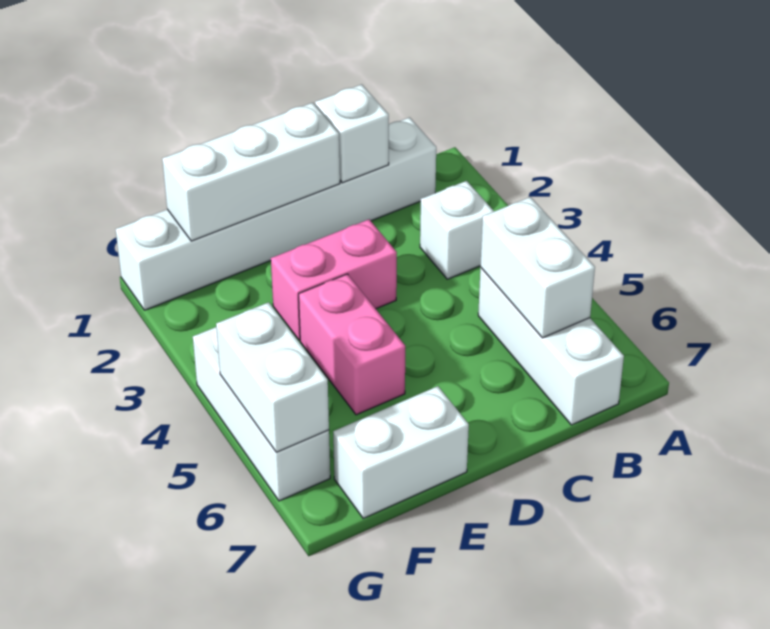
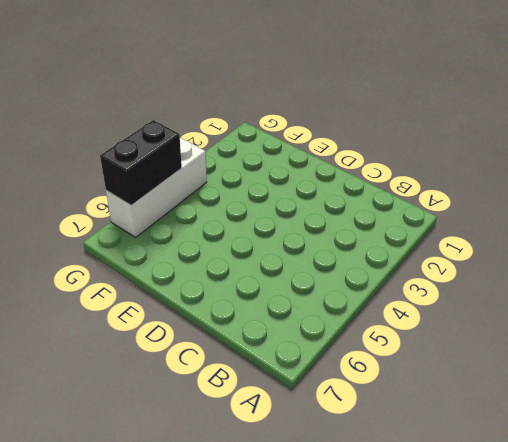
black brick G5:G6 level 2 -> white brick G5:G6 level 2
none -> white brick B1:G1 level 1
none -> white brick B3 level 1

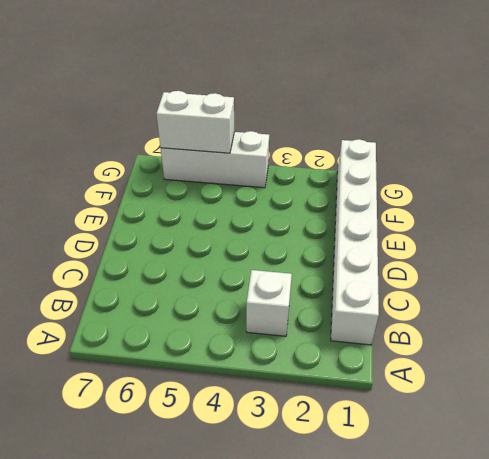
none -> white brick B5:B7 level 1
none -> pink brick D3:E3 level 1

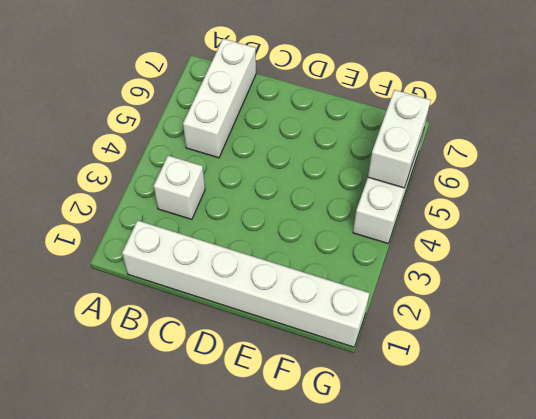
none -> pink brick D3:E3 level 1
none -> pink brick E4:E5 level 1

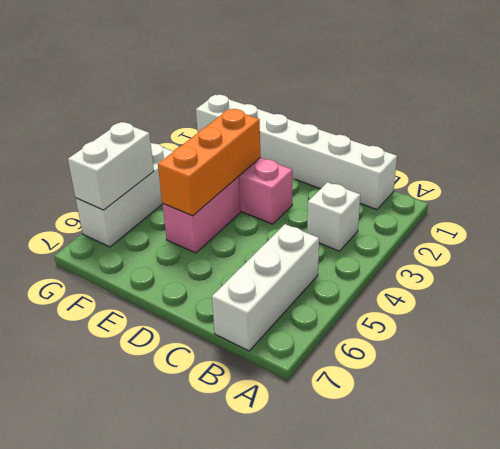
orange brick E3:E5 level 2 -> none
none -> white brick E7:F7 level 1
none -> white brick B5:B6 level 2

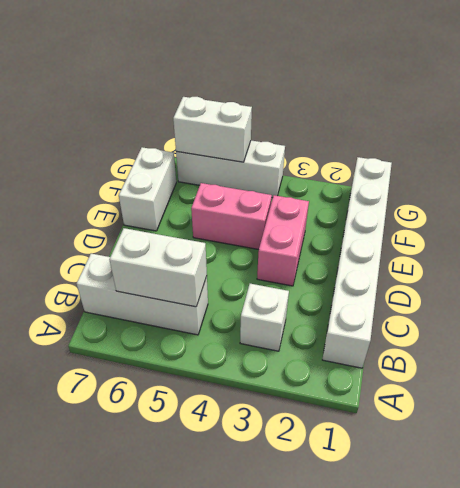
none -> white brick C1 level 2
none -> white brick D1:F1 level 2

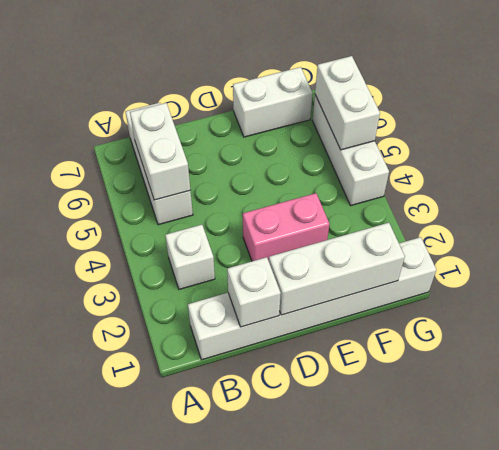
none -> pink brick E4:E5 level 1

